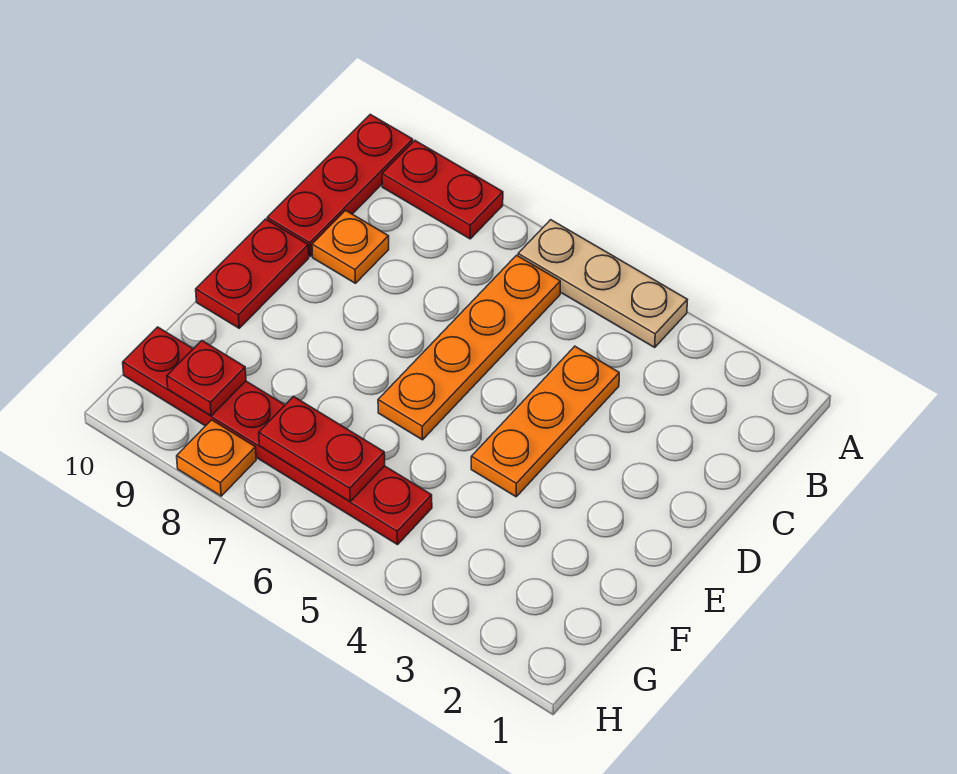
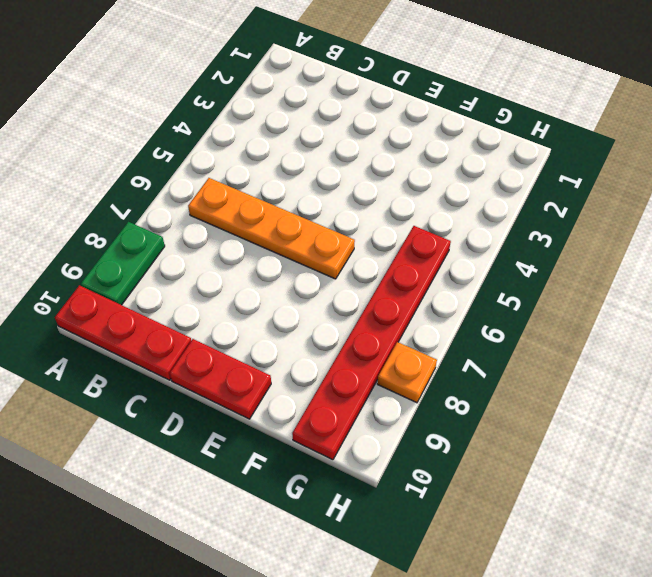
green plate A8:A9 level 1 -> red plate A8:A9 level 1
none -> tan plate A4:A6 level 1
none -> orange plate C4:E4 level 1

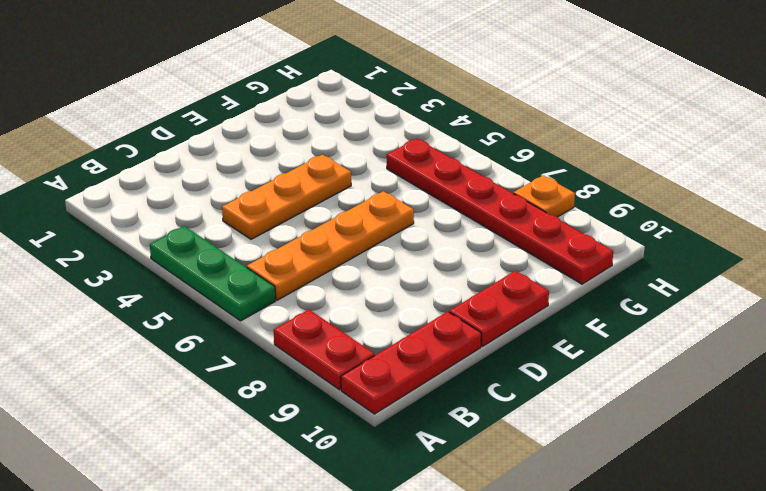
green plate A4:A6 level 1 -> tan plate A4:A6 level 1
none -> orange plate C9 level 1
none -> red plate G6:G7 level 2

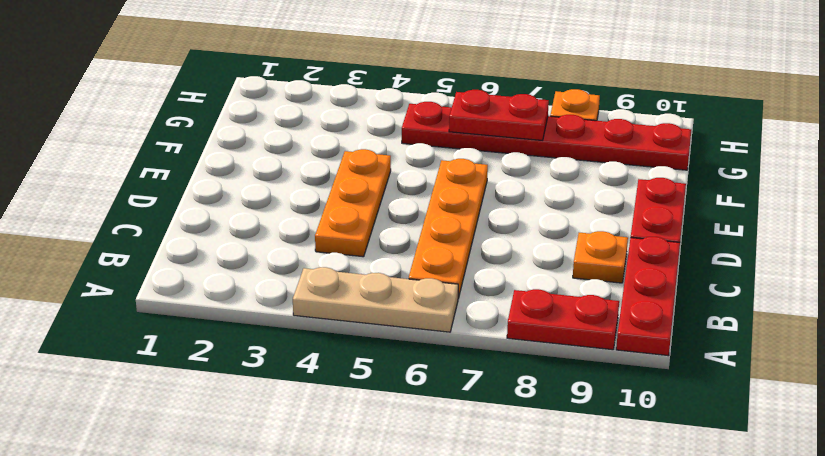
none -> red plate G9 level 2

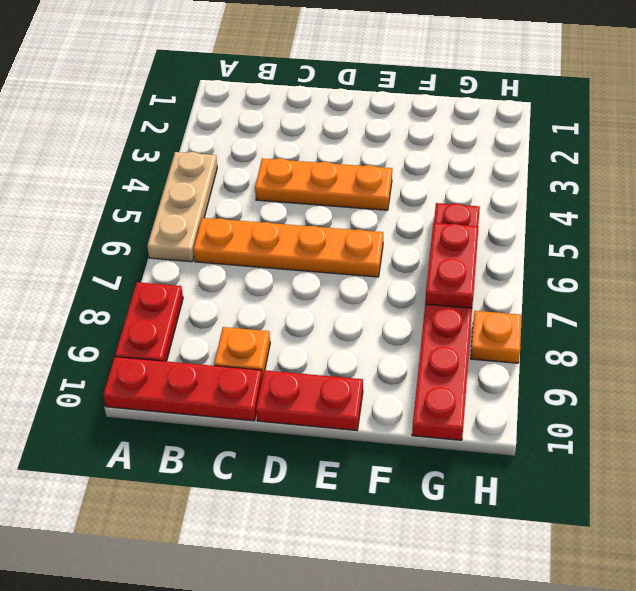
none -> red plate G9 level 2

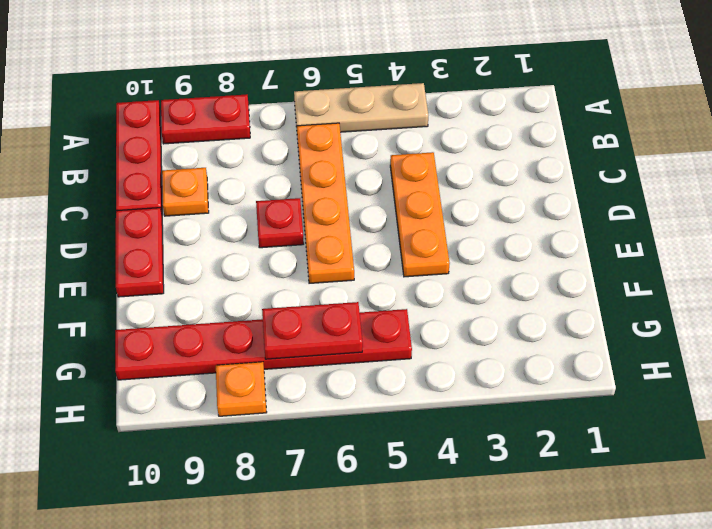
red plate D7 level 1 -> red plate G9 level 2

